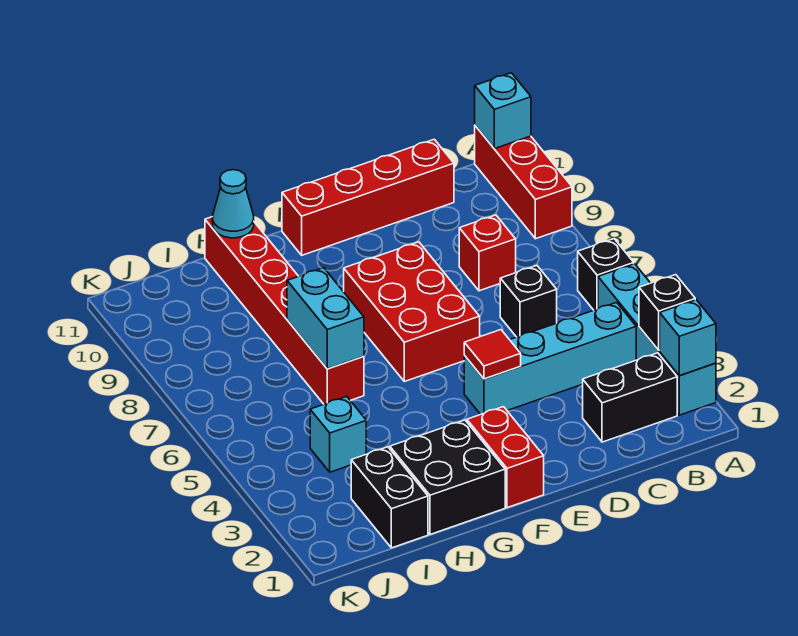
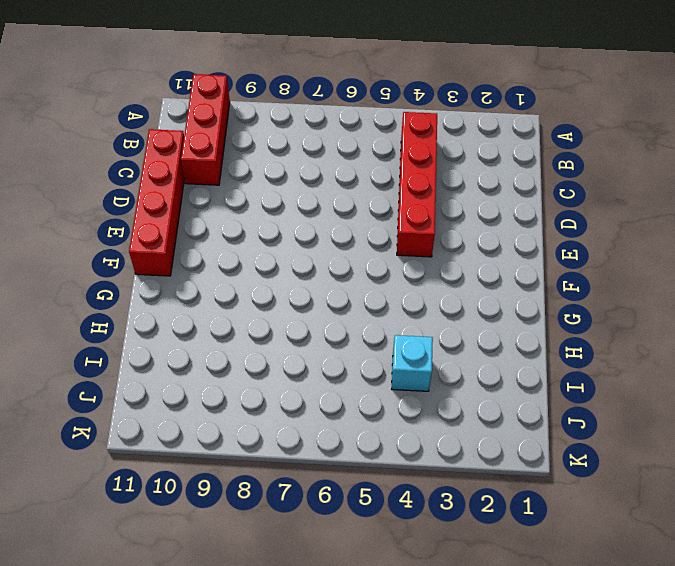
red brick A10:C10 level 1 -> red brick A9:A11 level 1
red brick B4:E4 level 1 -> cyan brick B4:E4 level 1
none -> cyan brick A2:A5 level 1
none -> black brick A6 level 1
none -> black brick B2:C2 level 1

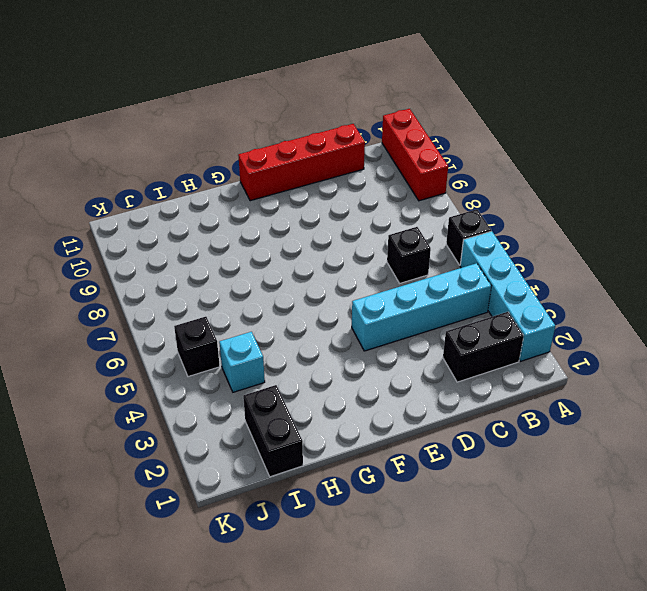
black brick J5 level 1 -> black brick A3 level 2
none -> red brick C8 level 1
none -> red brick E6:F8 level 1
none -> red brick F1:F2 level 1

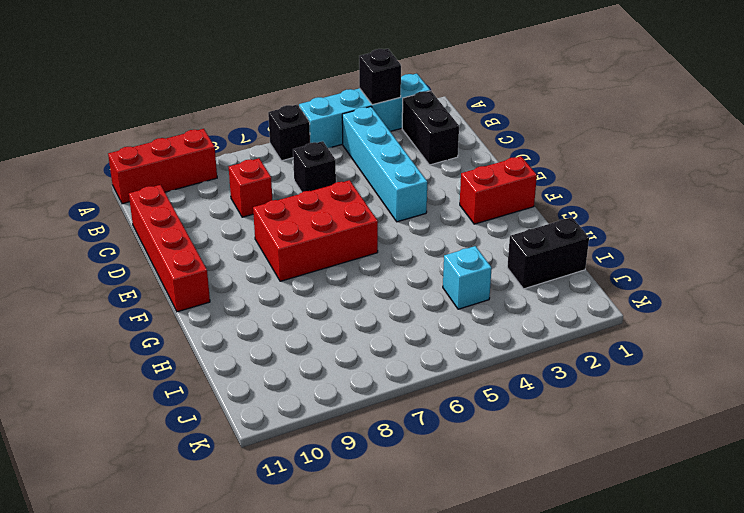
none -> black brick G1:H2 level 1
none -> red brick H6:H11 level 1
none -> cyan brick A2 level 2

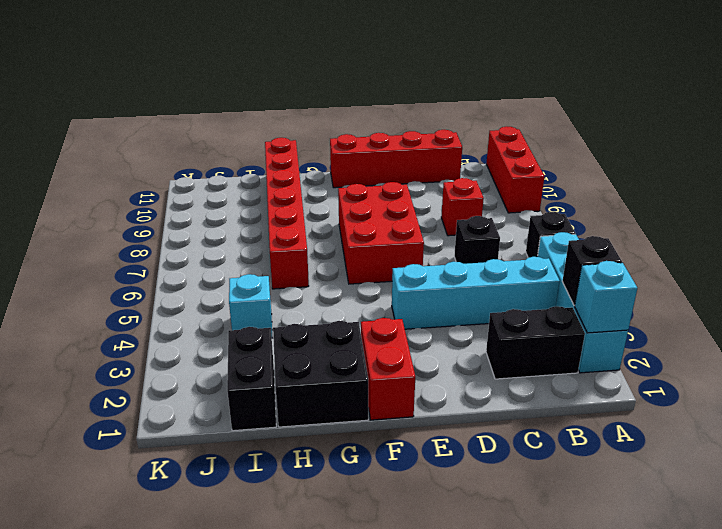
none -> cyan brick A11 level 2
none -> red tile E4 level 2
none -> cyan brick H6:H7 level 2

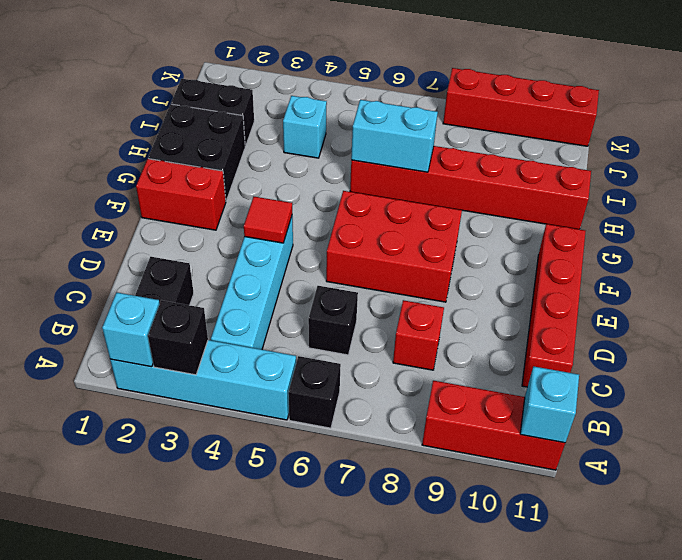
red brick K8:K11 level 1 -> none
none -> cyan cone H11 level 2

